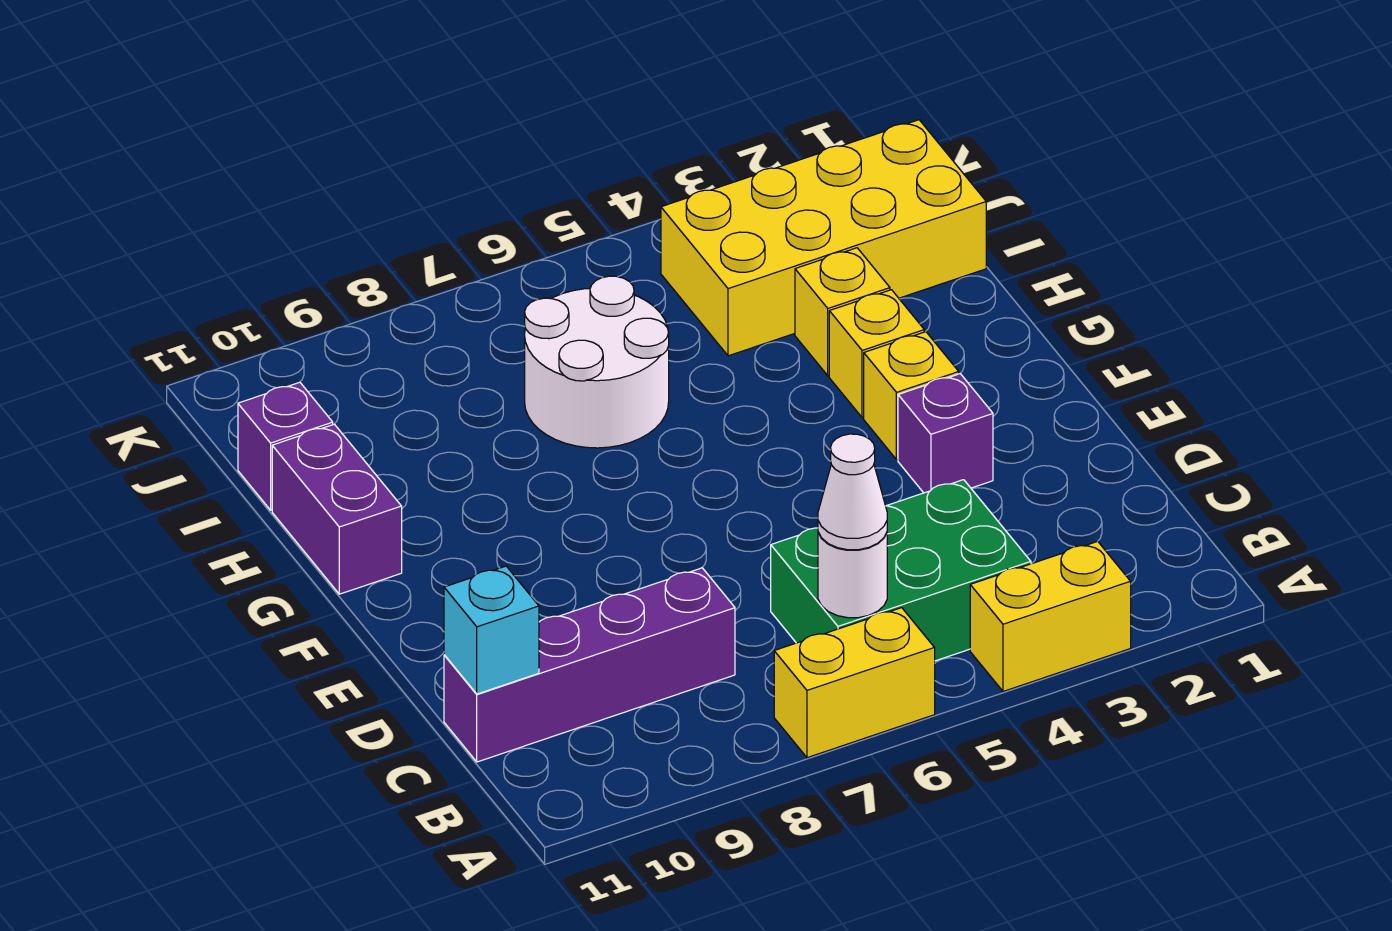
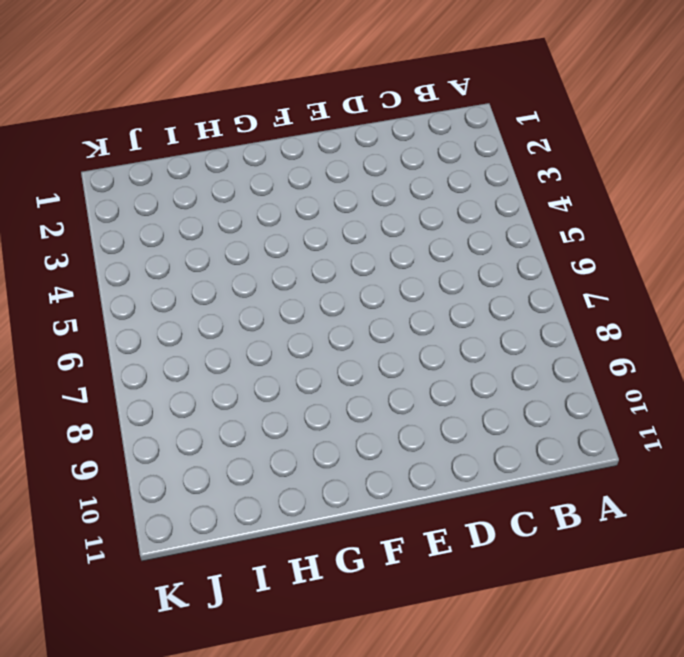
none -> yellow brick A3:A4 level 1
none -> yellow brick A6:A7 level 1
none -> green brick B4:C6 level 1

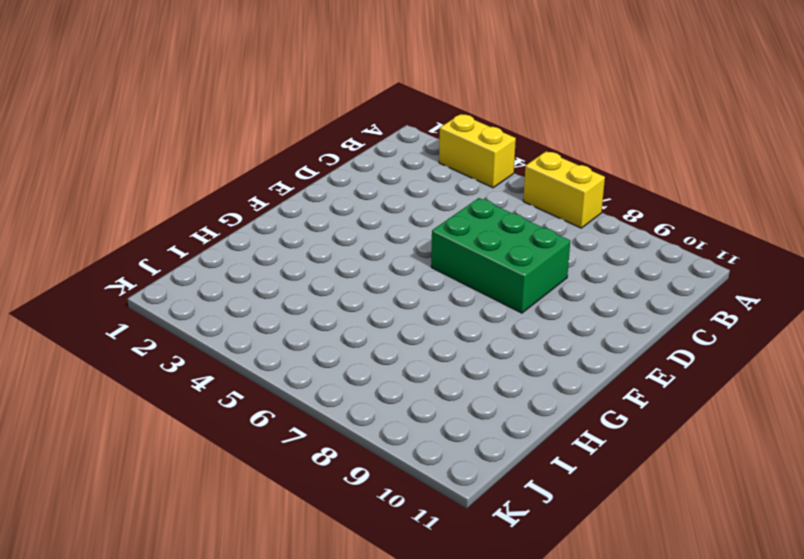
green brick D6:E8 level 1 -> green brick B4:C6 level 1
none -> purple brick C8:C11 level 1
none -> purple brick E3 level 1
none -> yellow brick F3 level 1

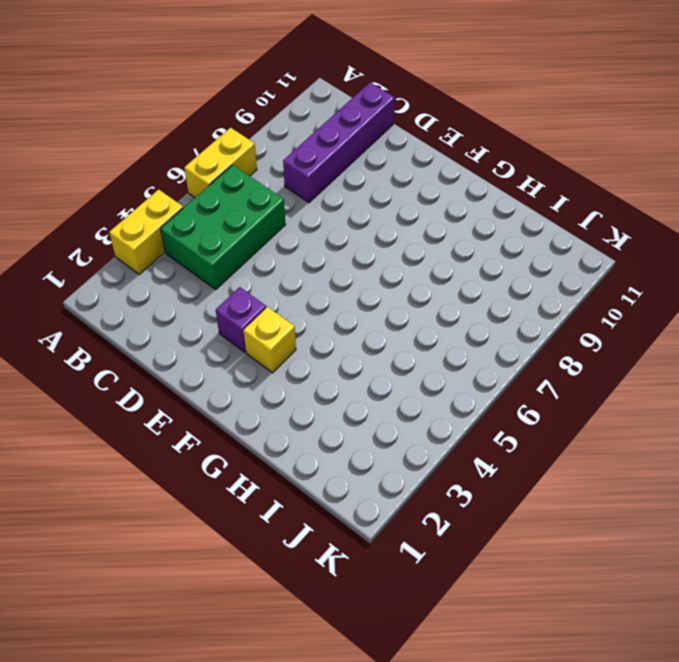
none -> yellow brick G3 level 1
none -> purple brick G11:H11 level 1
none -> yellow brick H3 level 1

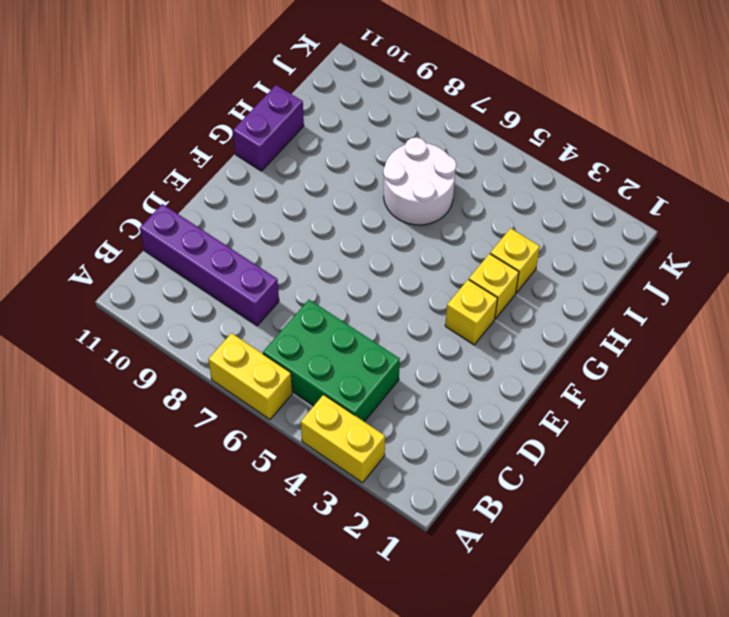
none -> purple brick E3 level 1
none -> yellow brick I1:J4 level 1
none -> purple brick I11 level 1

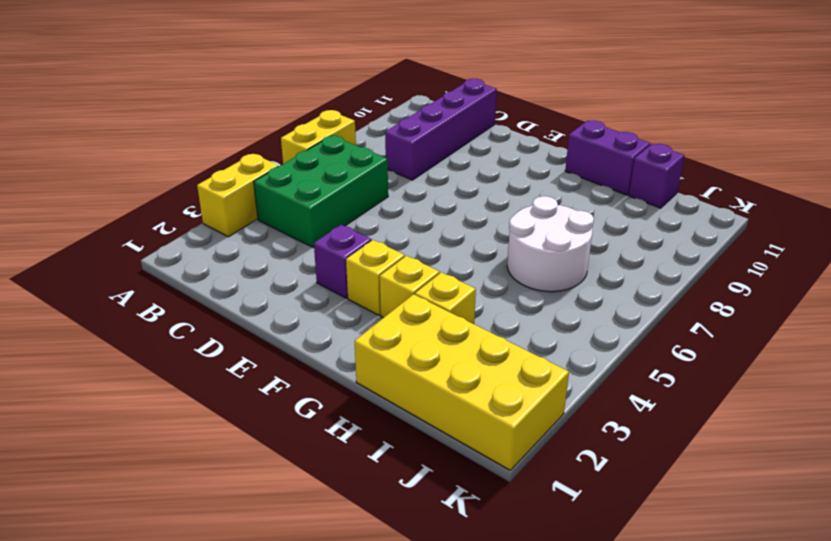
yellow brick H1:K2 level 1 -> yellow brick I1:J4 level 1
none -> white round brick B6 level 2
none -> cyan brick C11 level 2
none -> white cone B6 level 3

